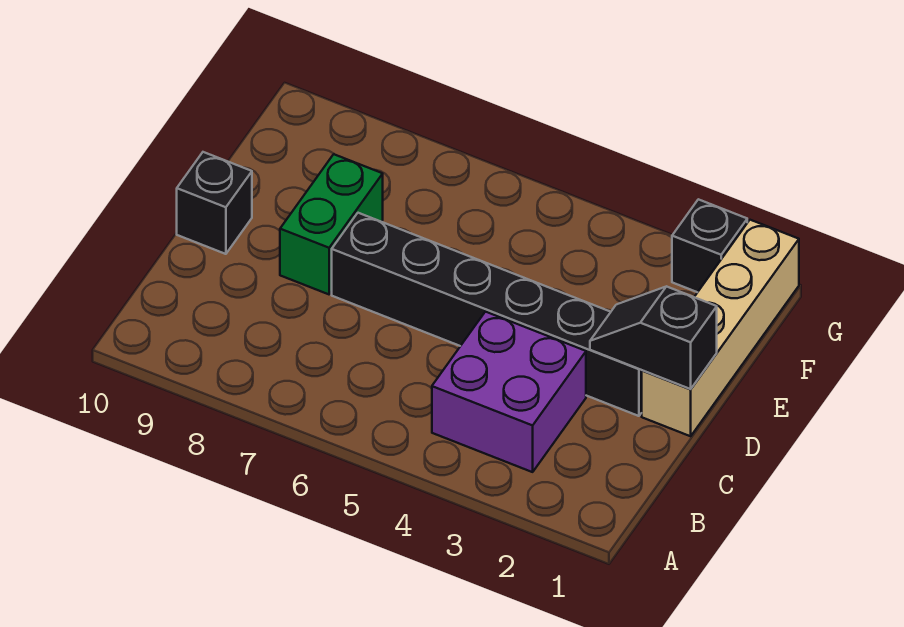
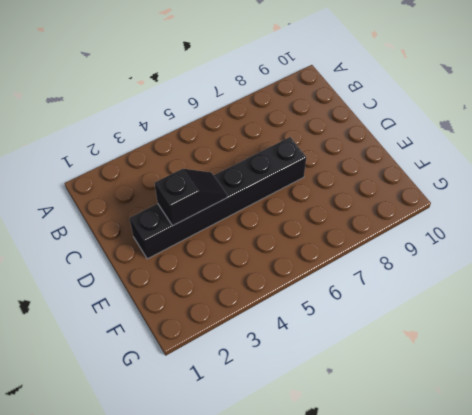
black slope D3:D4 level 2 top 3 -> black slope D1:D2 level 2 top 1
none -> purple brick B3:C4 level 1
none -> tan brick D1:G1 level 1

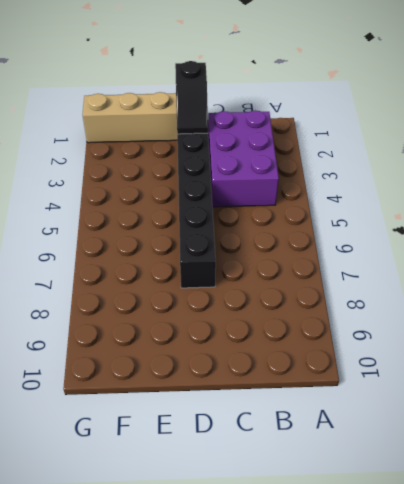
purple brick B2:C4 level 1 -> purple brick B3:C4 level 1
none -> green brick D8:E8 level 1
none -> black brick D10 level 1

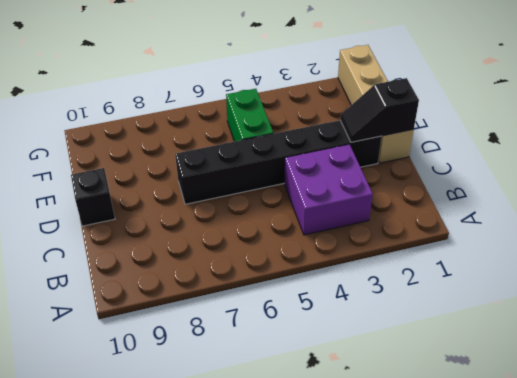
green brick E5:F5 level 1 -> green brick D8:E8 level 1
none -> black brick G2 level 1

